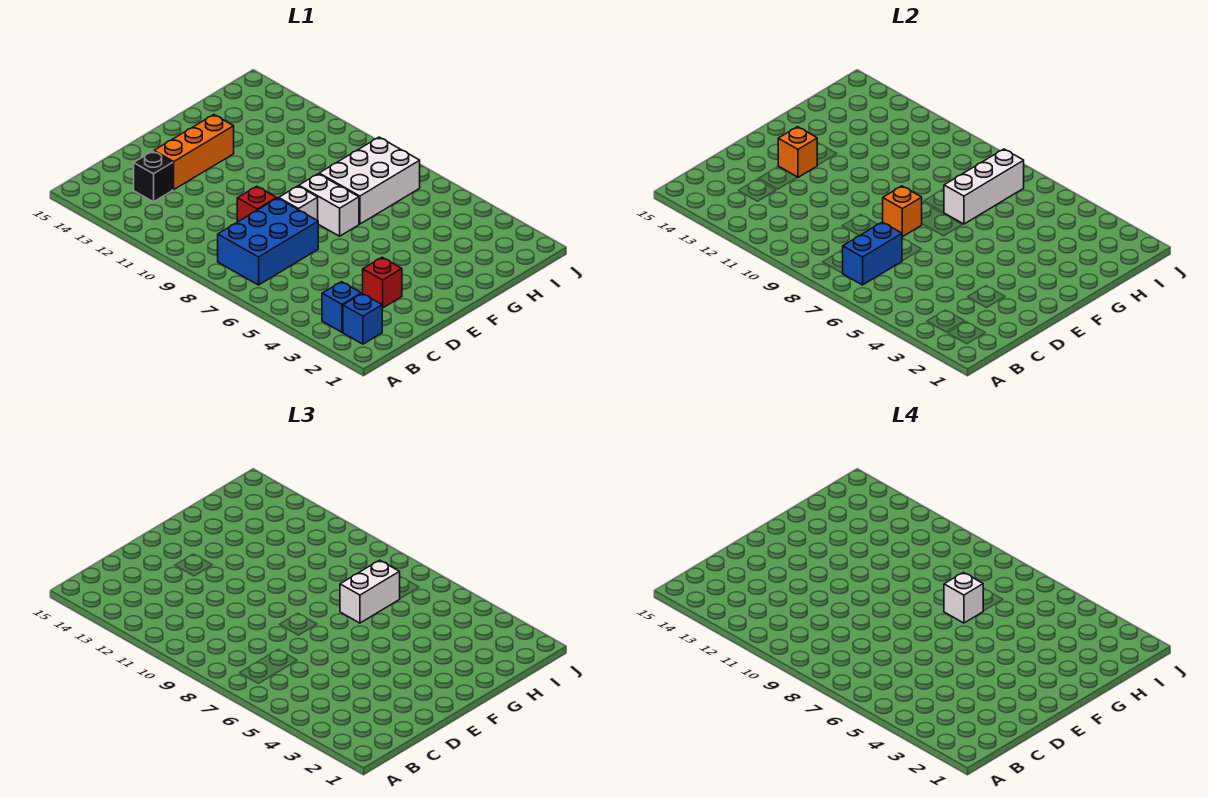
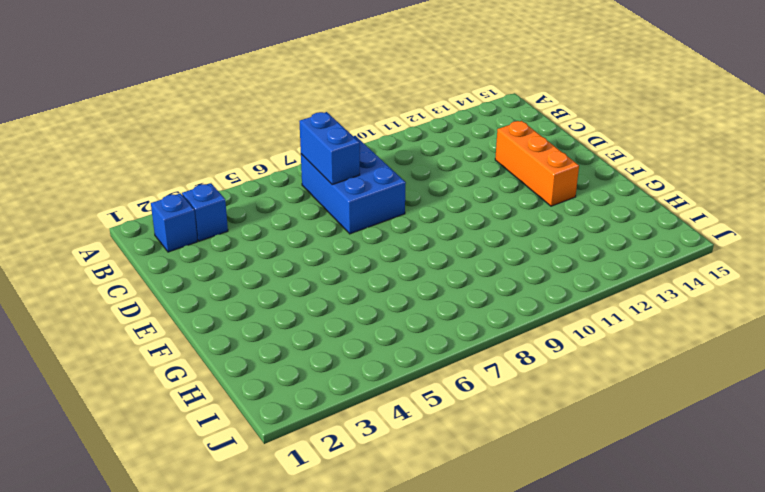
none -> black brick C13 level 1
none -> red brick D3 level 1
none -> red brick D9 level 1

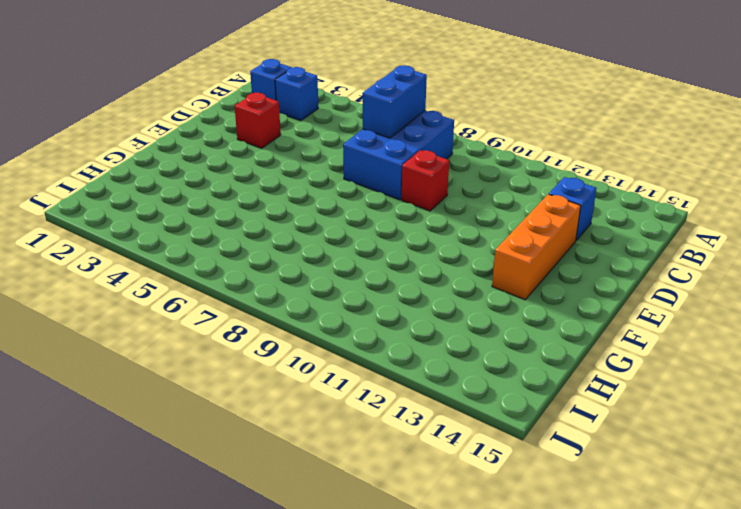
blue brick C13 level 1 -> black brick C13 level 1
none -> white brick E8 level 1
none -> white brick F7:F8 level 1
none -> white brick G7:I8 level 1

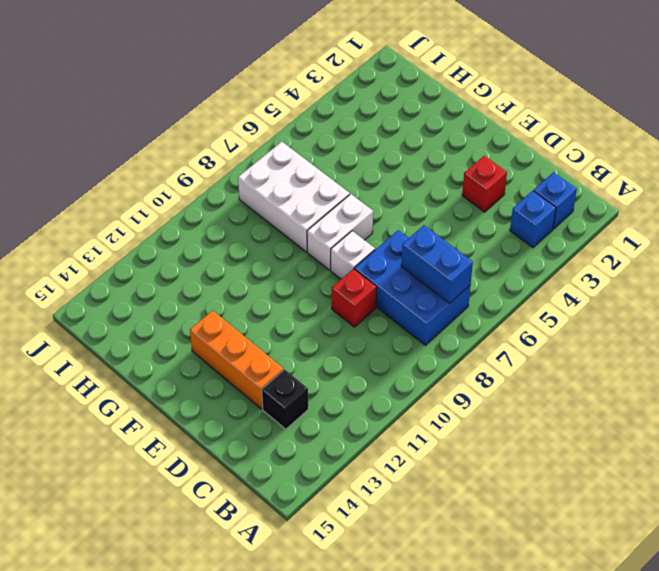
none -> orange brick E8 level 2
none -> orange brick E13 level 2
none -> white brick G7:I7 level 2

